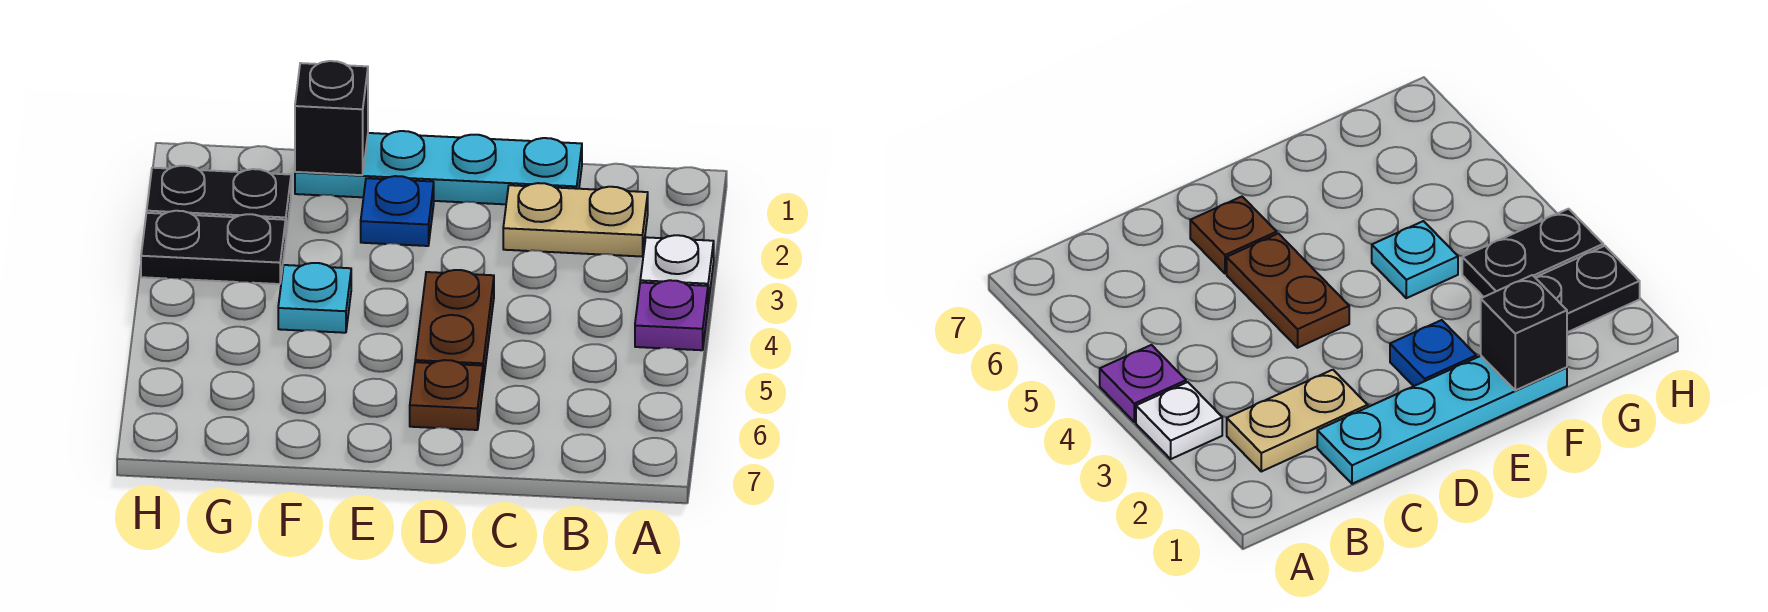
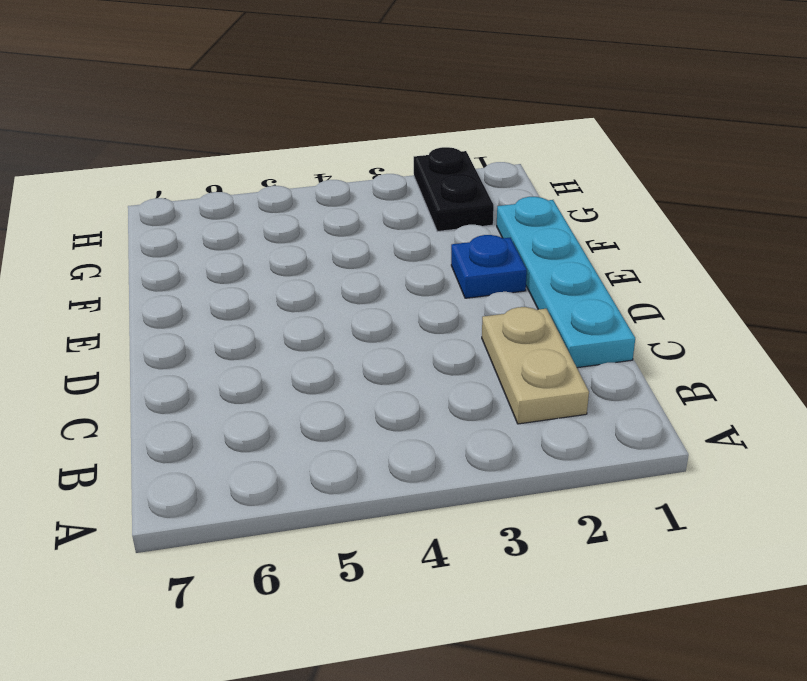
none -> white plate A3 level 1
none -> purple plate A4 level 1

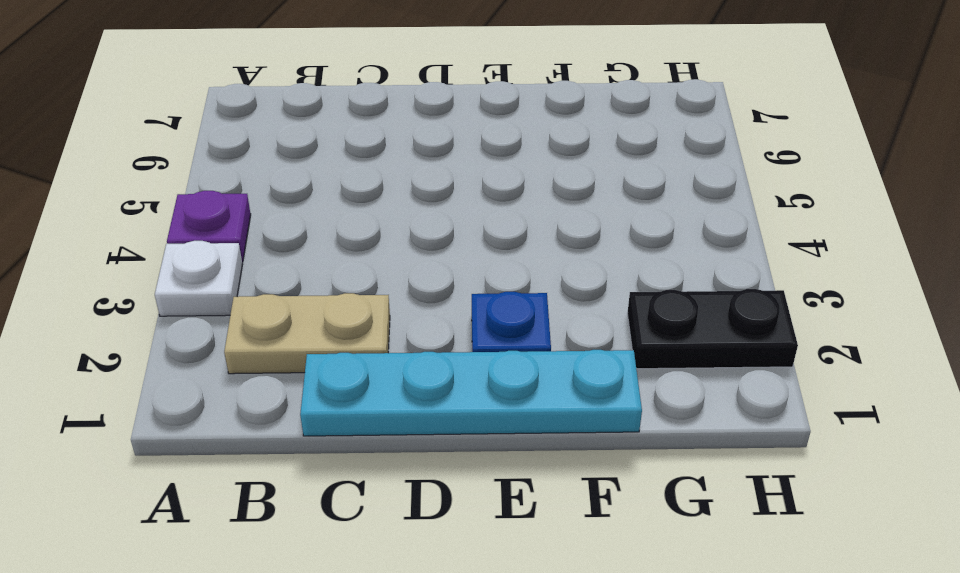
none -> brown plate D4:D5 level 1
none -> brown plate D6 level 1

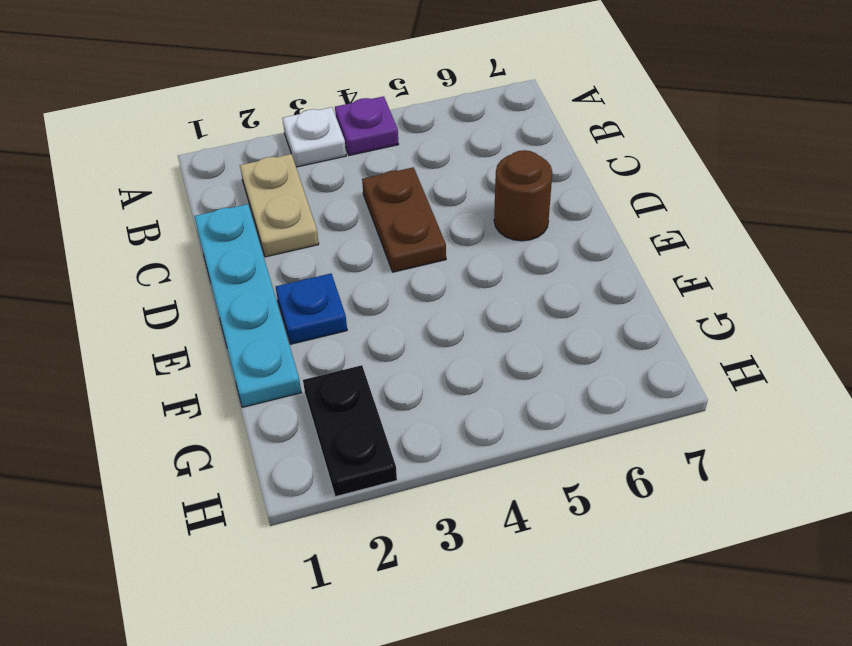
brown plate C4:D4 level 1 -> brown plate D4:D5 level 1
brown round brick D6 level 1 -> brown plate D6 level 1
none -> cyan plate F4 level 1
none -> black plate G3:H3 level 1

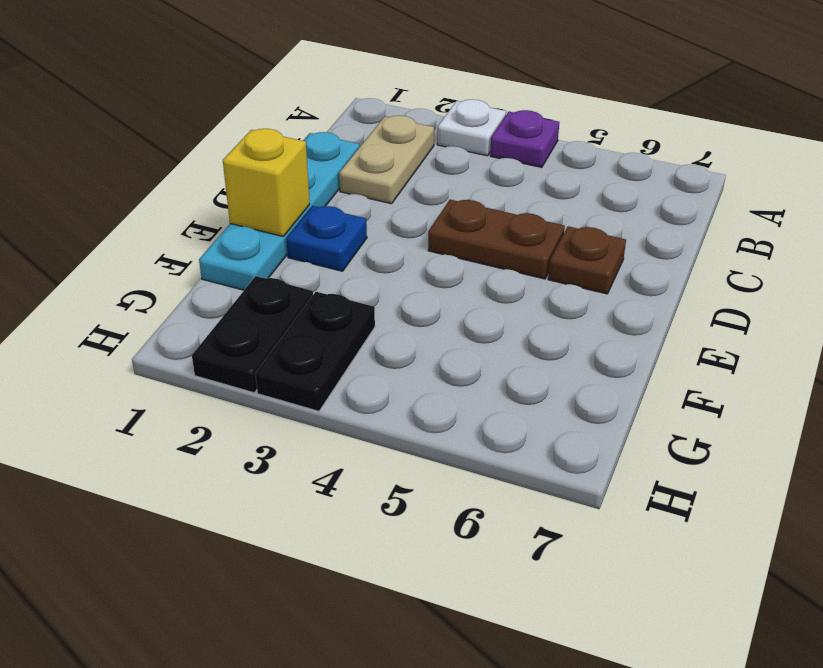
yellow brick E1 level 2 -> none
none -> cyan plate F4 level 1
none -> black brick F1 level 2

